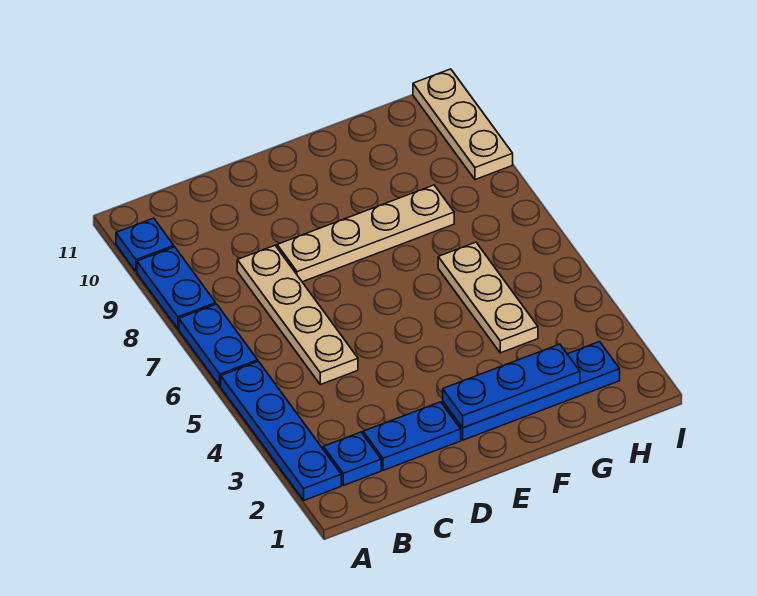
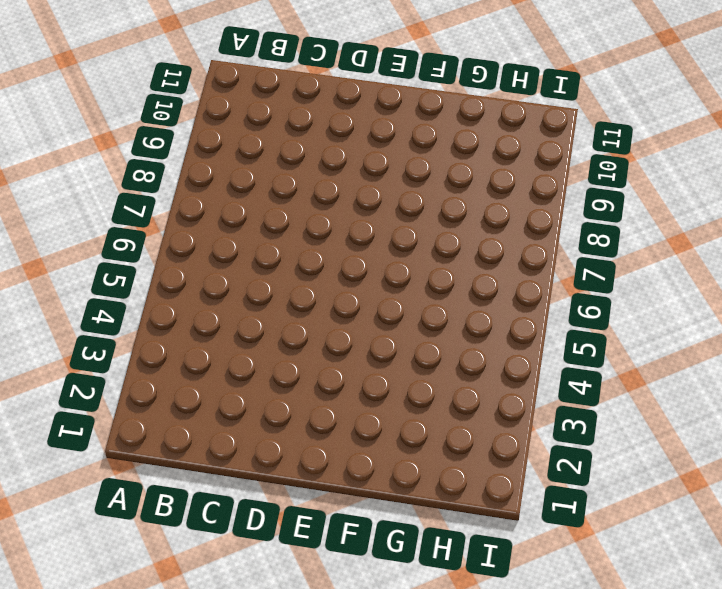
none -> blue plate A2:A5 level 1
none -> blue plate A6:A7 level 1
none -> blue plate A8:A9 level 1

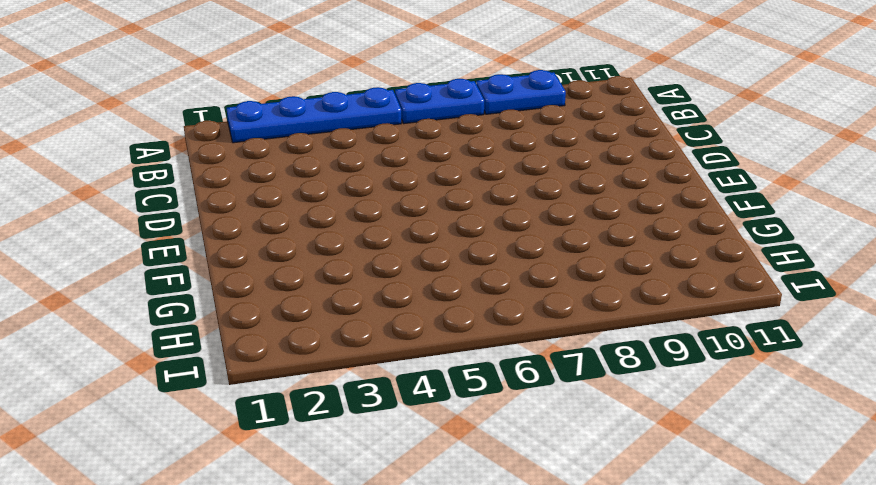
none -> blue plate A10 level 1
none -> blue plate B2 level 1
none -> blue plate C2:D2 level 1

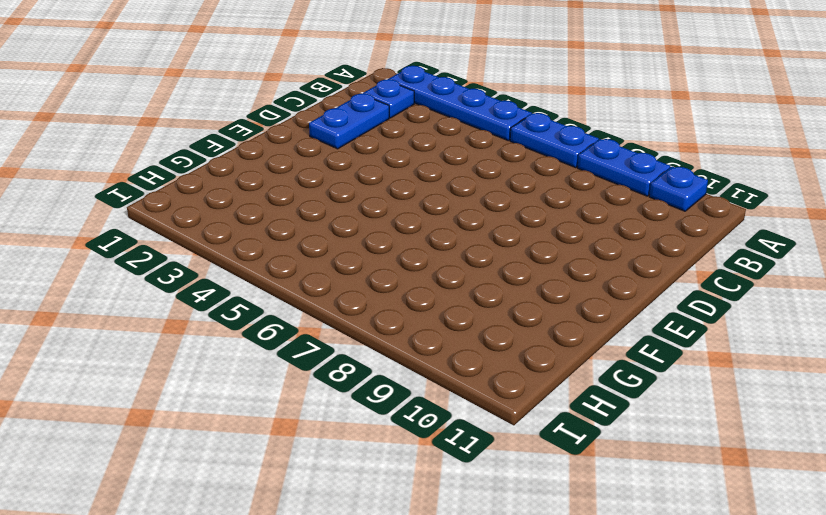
none -> tan plate C5:C8 level 1
none -> tan plate D8:G8 level 1
none -> blue plate E2:H2 level 1

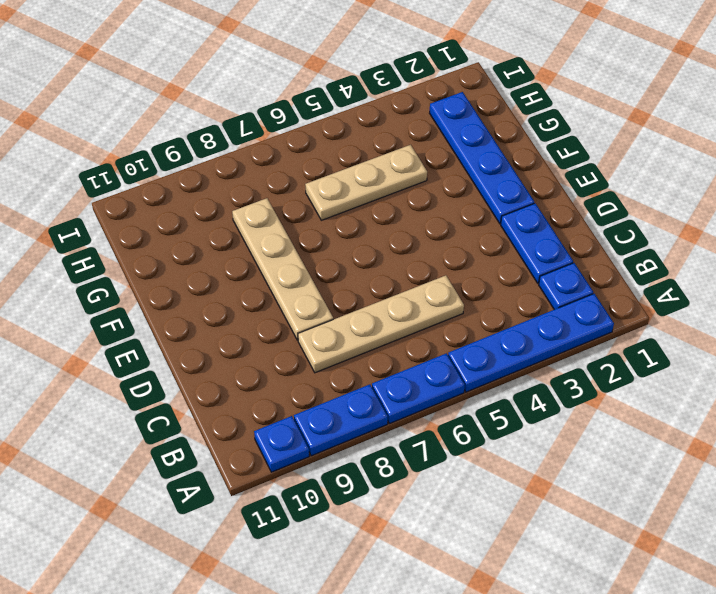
none -> tan plate I9:I11 level 1
none -> blue plate E2:G2 level 2

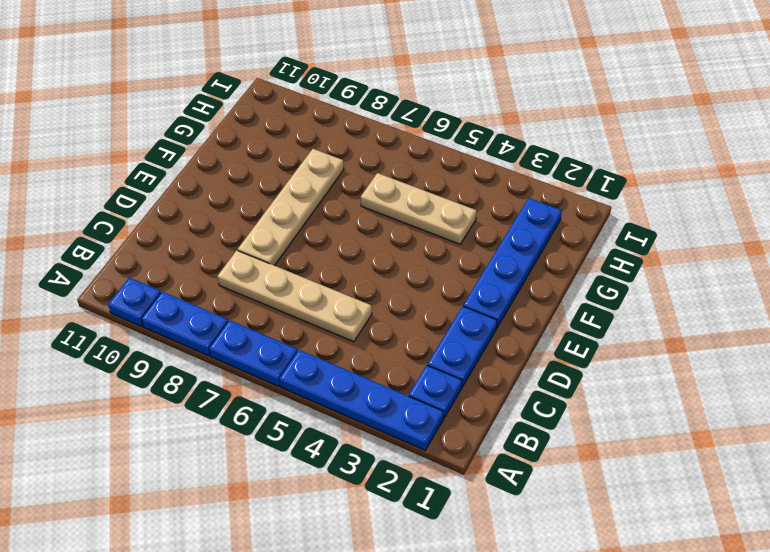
none -> tan plate I9:I11 level 1
none -> blue plate E2:G2 level 2

